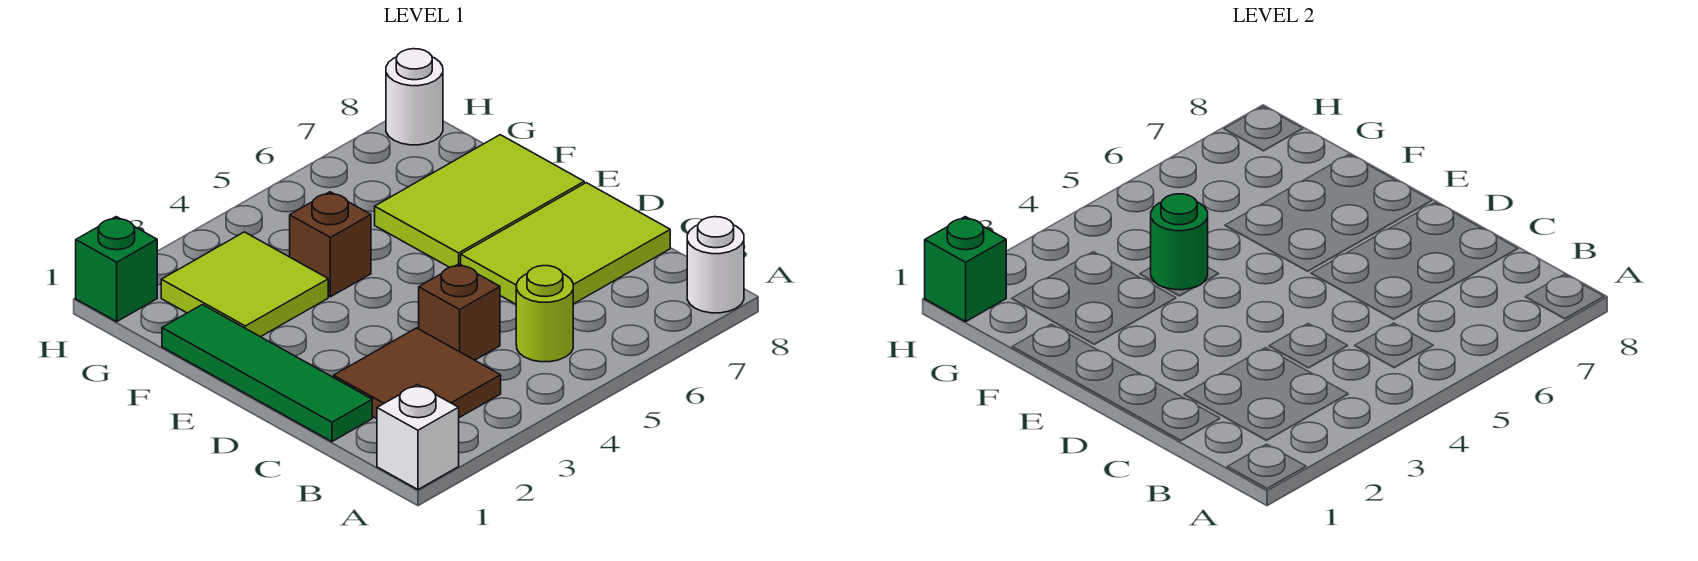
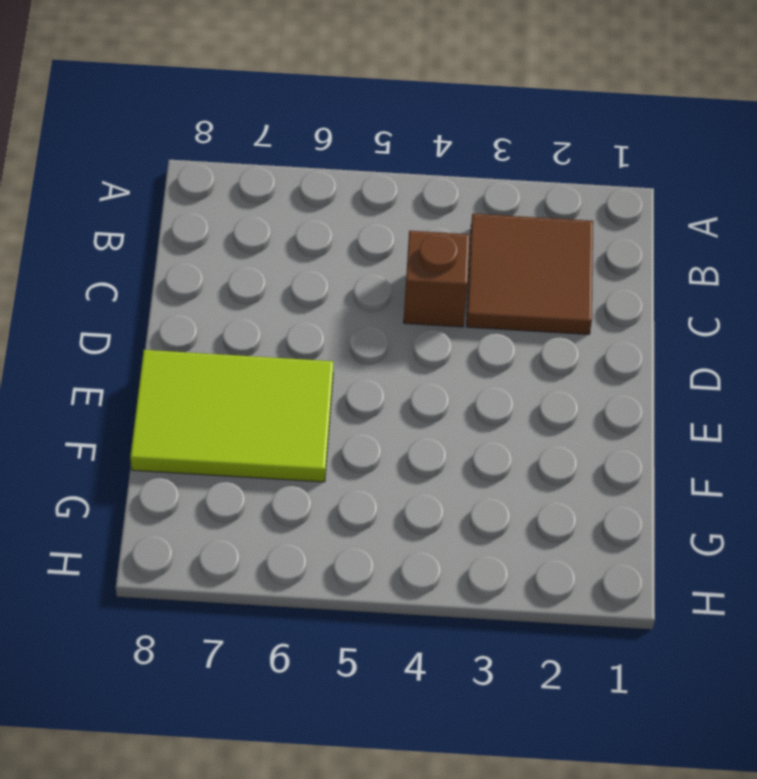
none -> white brick A1 level 1
none -> white round brick A8 level 1
none -> lime round brick B5 level 1

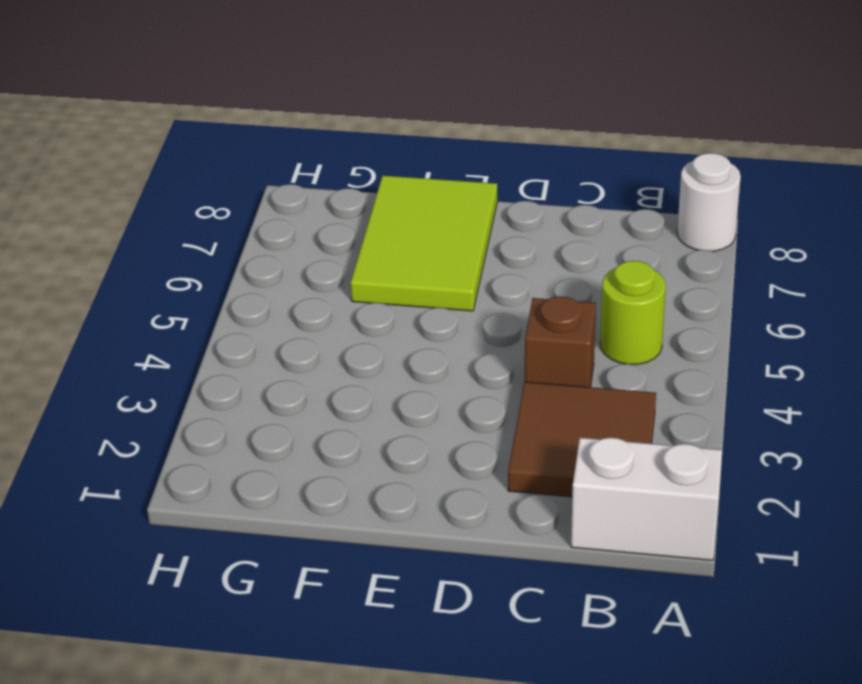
white brick A1:B1 level 1 -> white brick A1 level 1
none -> green tile C1:F1 level 1
none -> lime tile C6:D8 level 1
none -> lime tile F2:G3 level 1

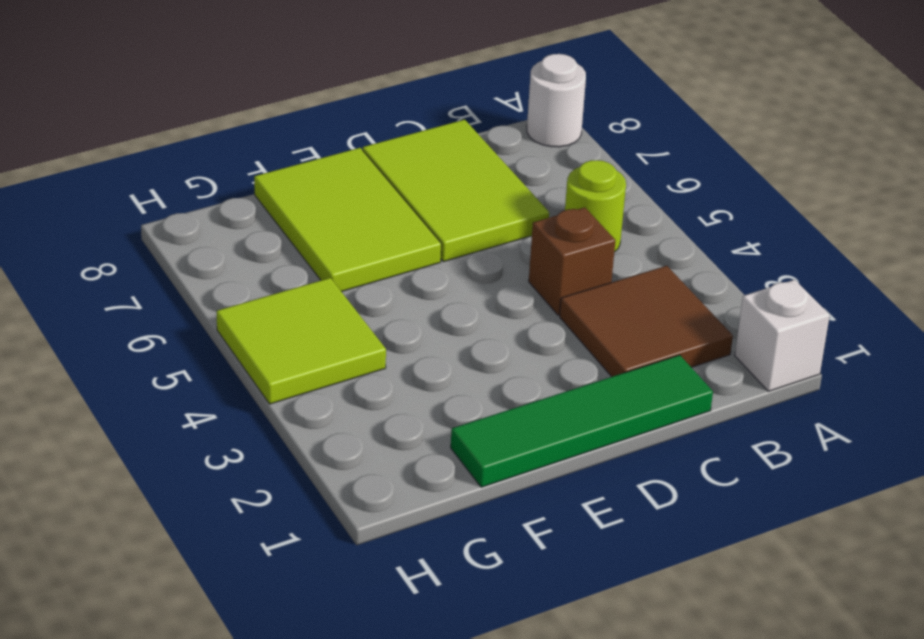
lime tile G4:H5 level 1 -> lime tile F2:G3 level 1
none -> brown brick F4 level 1
none -> green brick H1 level 1
none -> white round brick H8 level 1

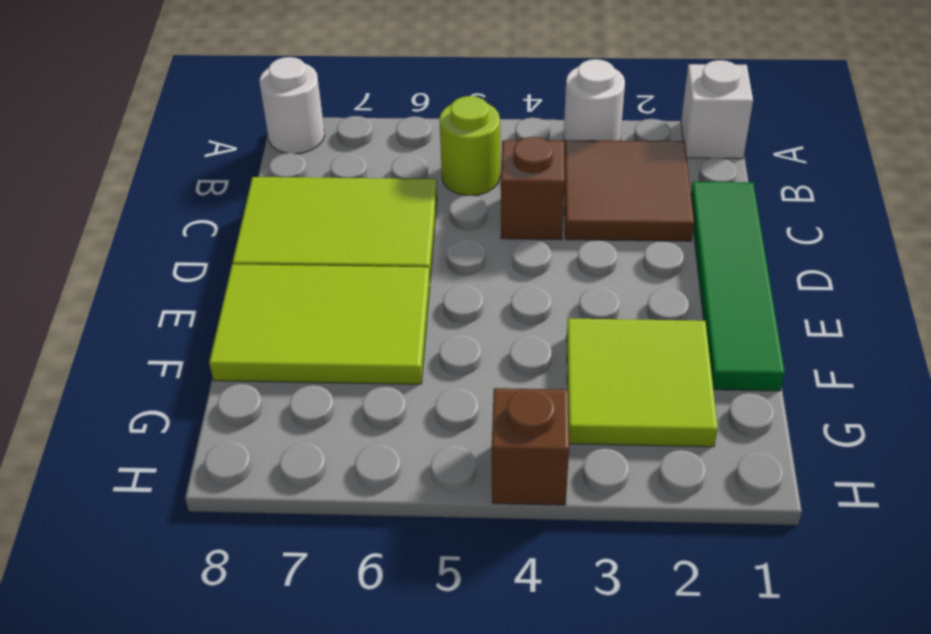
white round brick A3 level 1 -> white round brick H8 level 1
brown brick H4 level 1 -> brown brick F4 level 1
none -> green brick H1 level 1
none -> green round brick F4 level 2
none -> green brick H1 level 2

